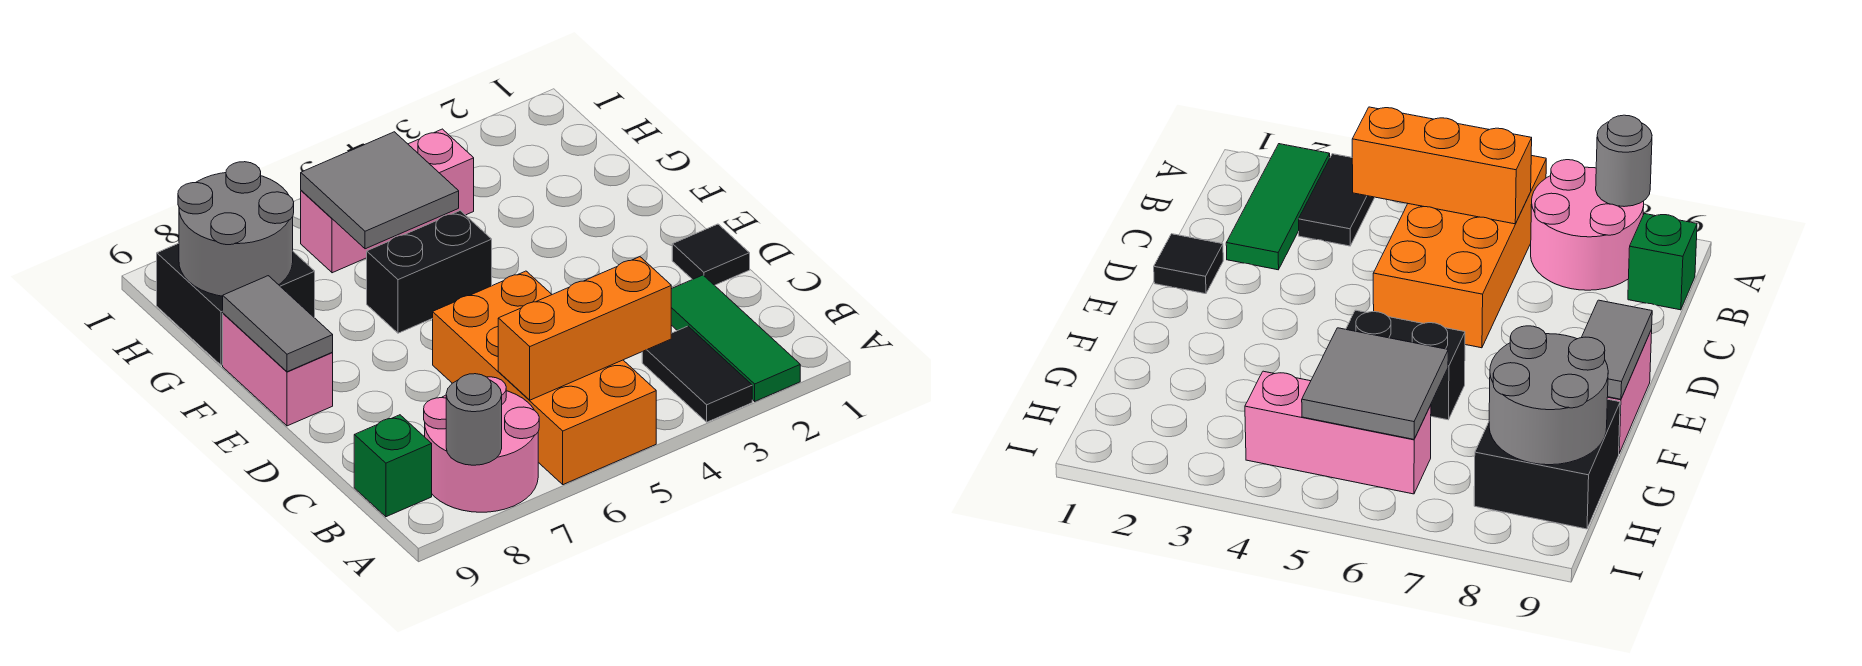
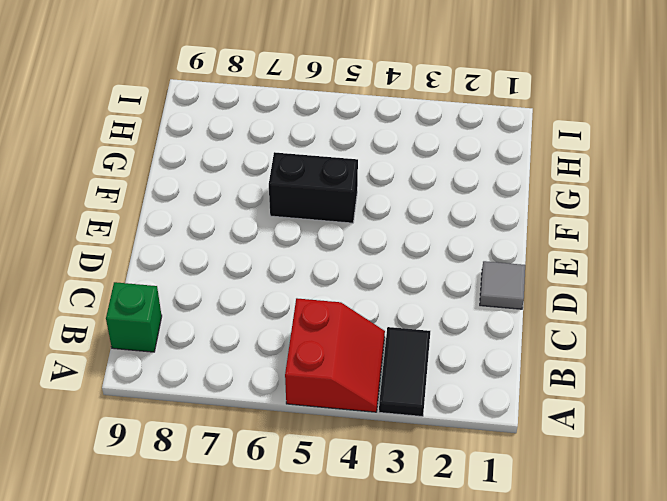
red slope A4:B5 level 1 top 5 -> orange brick A5:D6 level 1
grey tile D1 level 1 -> black tile D1 level 1
none -> green tile A2:C2 level 1
none -> pink round brick A7:B8 level 1
none -> pink brick E9:F9 level 1

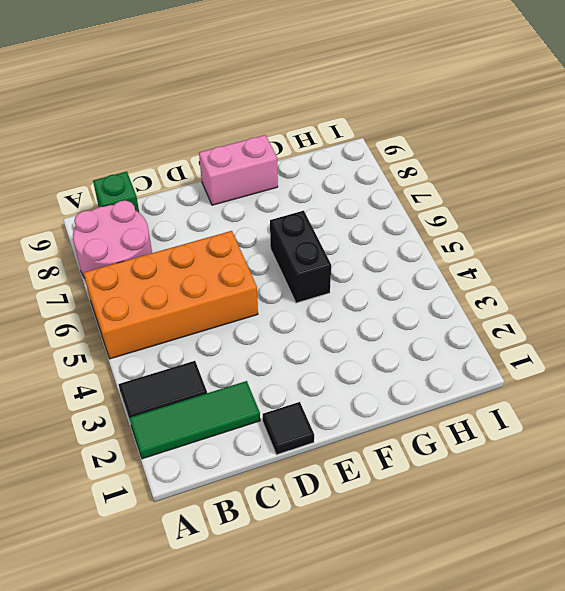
none -> black brick G8:H9 level 1
none -> pink brick H4:H6 level 1
none -> grey round brick A8 level 2

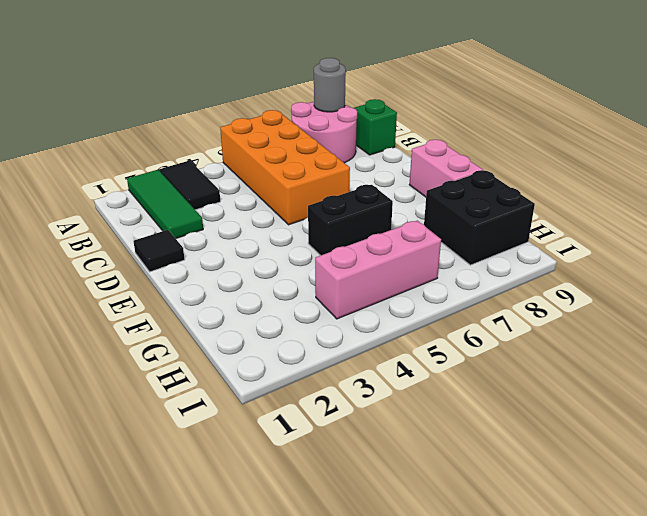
none -> orange brick B4:B6 level 2
none -> grey tile E9:F9 level 2
none -> grey tile G5:H6 level 2

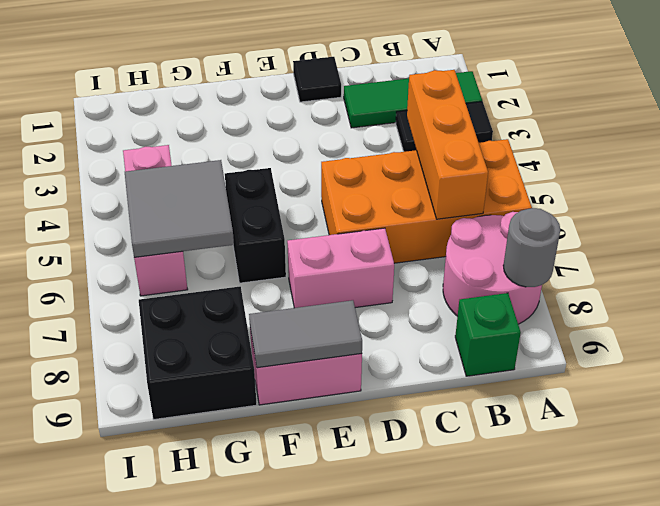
pink brick D7:E7 level 1 -> none
none -> grey round brick G8:H9 level 2

